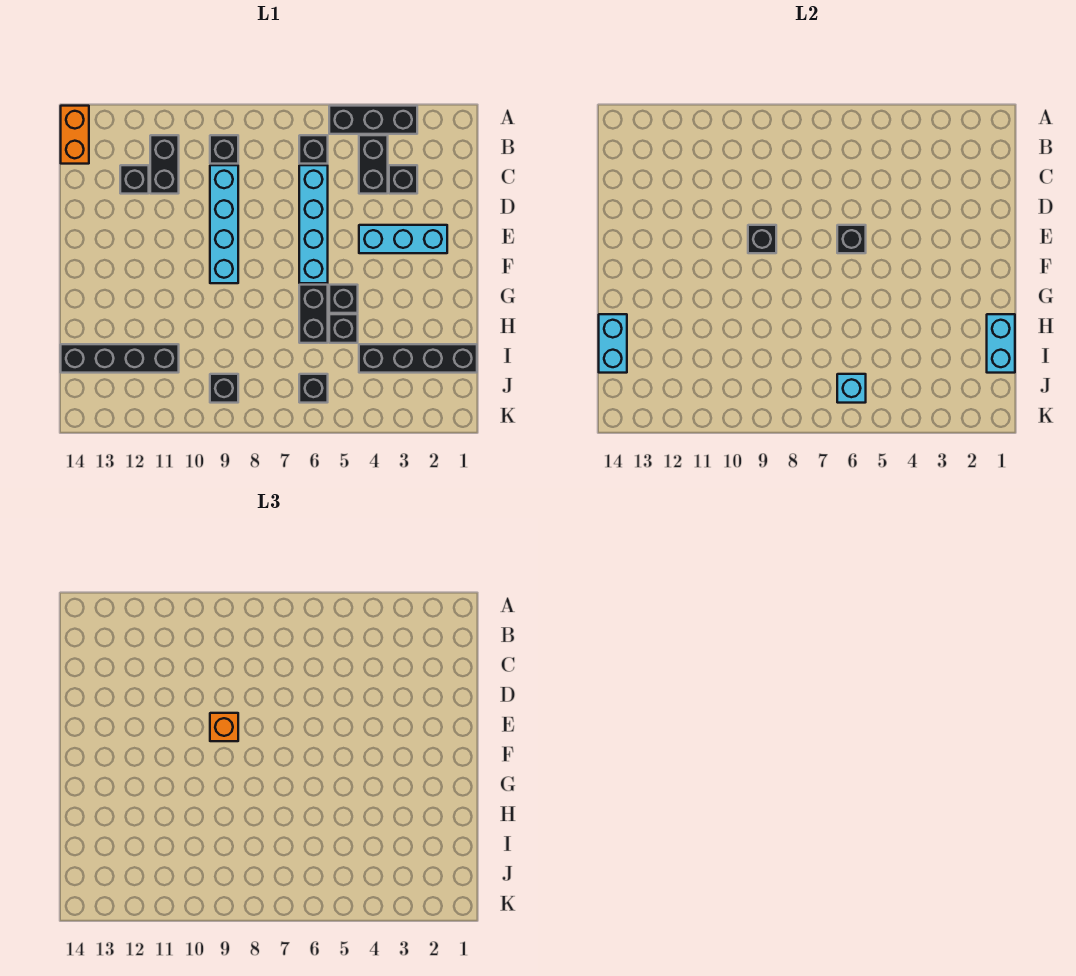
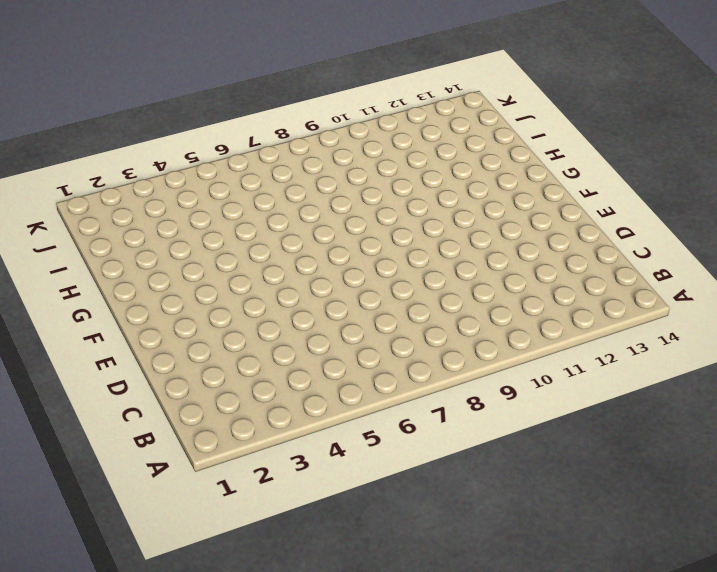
none -> black brick A3:A5 level 1
none -> orange brick A14:B14 level 1
none -> black brick B4:C4 level 1

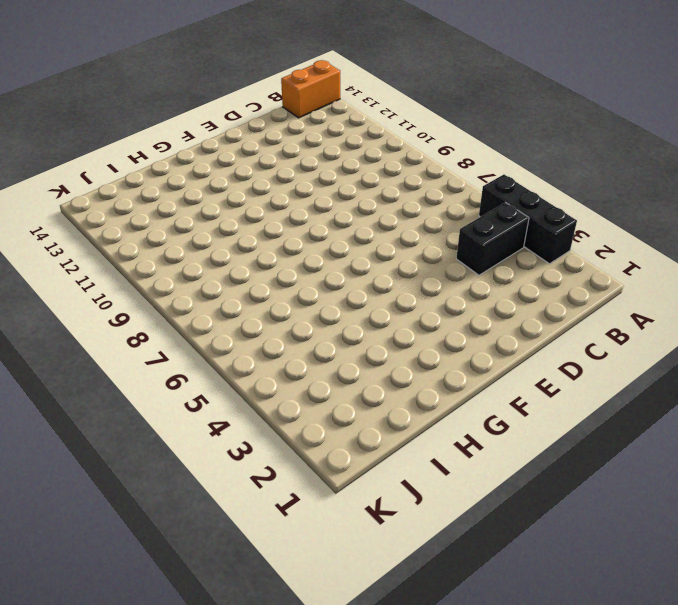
none -> black brick B6 level 1
none -> black brick B9 level 1
none -> black brick B11:C11 level 1

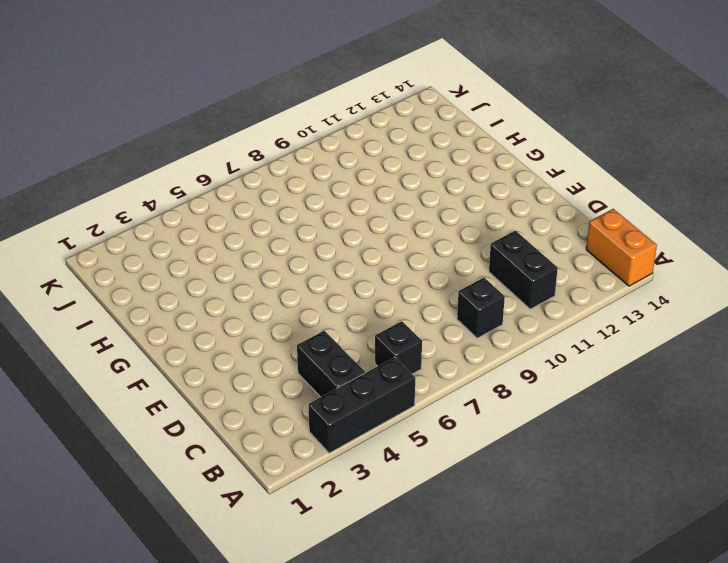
none -> black brick C3 level 1
none -> cyan brick C6:F6 level 1
none -> cyan brick C9:F9 level 1

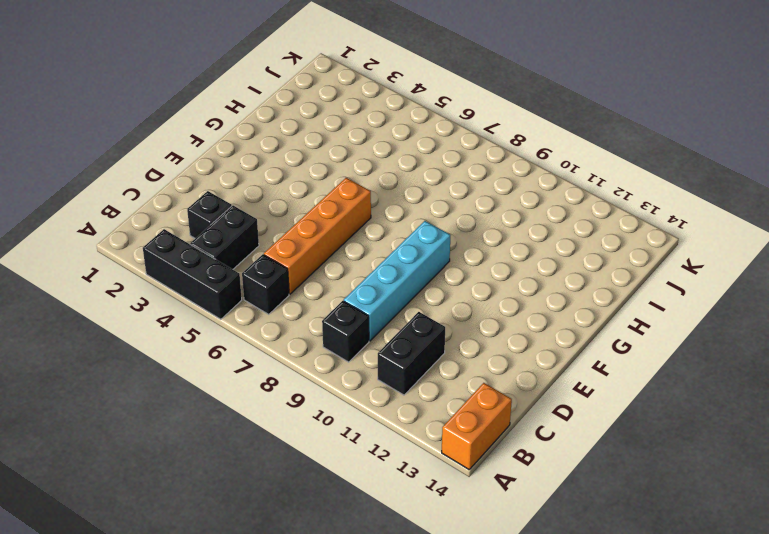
orange brick C6:F6 level 1 -> cyan brick C6:F6 level 1
none -> black brick C12 level 1
none -> cyan brick E2:E4 level 1
none -> black brick G5 level 1

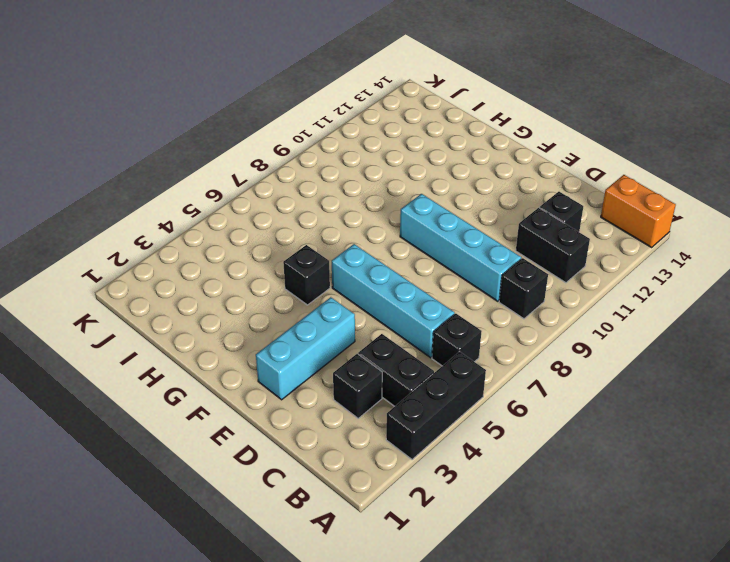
none -> black brick G6:H6 level 1
none -> black brick H5 level 1
none -> black brick I1:I4 level 1

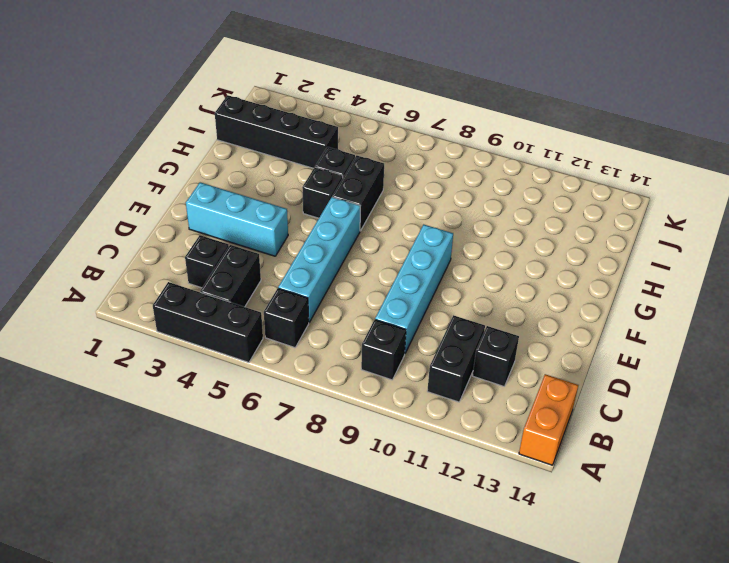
none -> black brick I11:I14 level 1
none -> black brick J6 level 1
none -> black brick J9 level 1

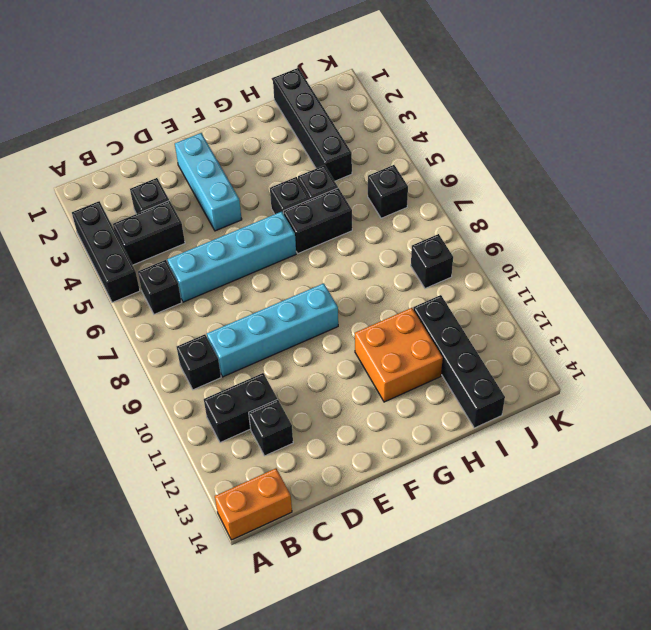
orange brick G11:H12 level 1 -> none
none -> black brick E6 level 2
none -> black brick E9 level 2
none -> cyan brick H1:I1 level 2

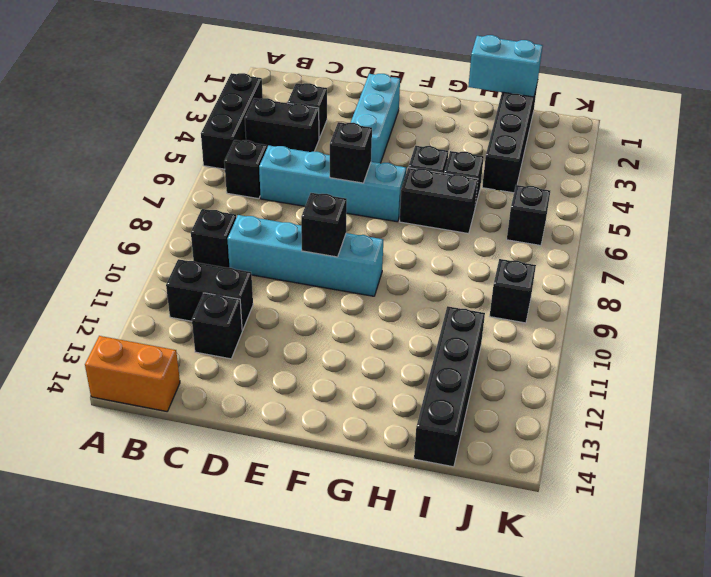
none -> cyan brick H14:I14 level 2
none -> cyan brick J6 level 2
none -> orange brick E9 level 3

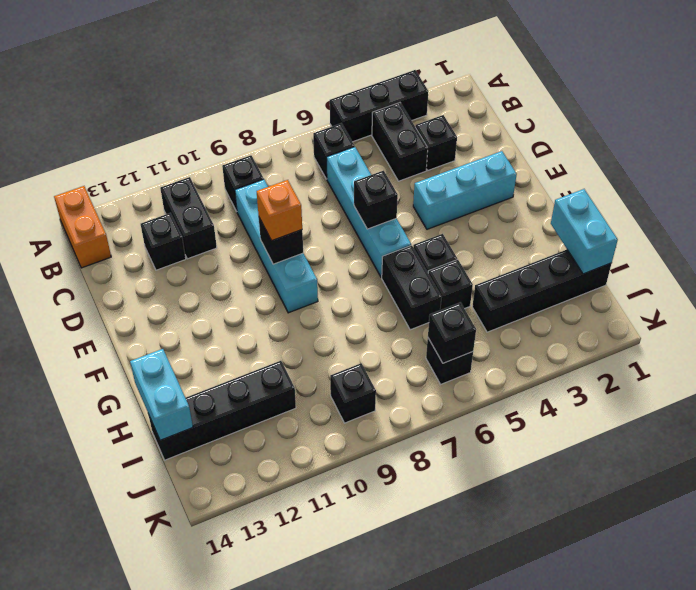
black brick J6 level 2 -> cyan brick J6 level 2

